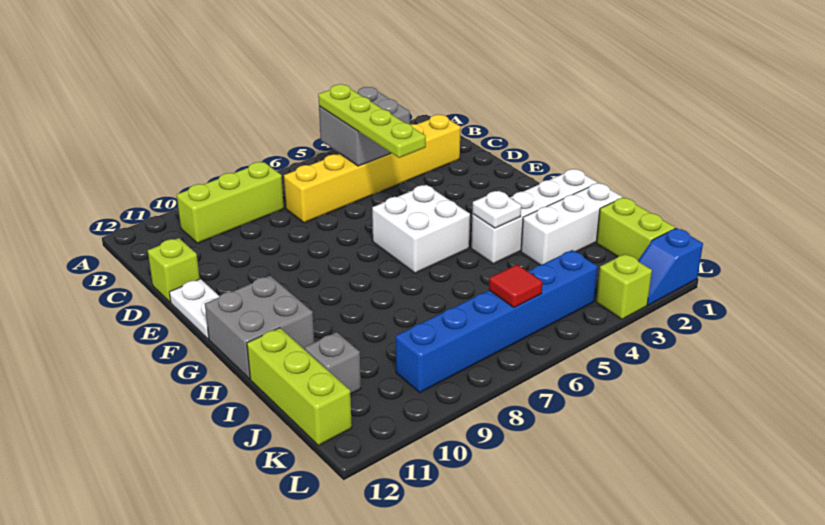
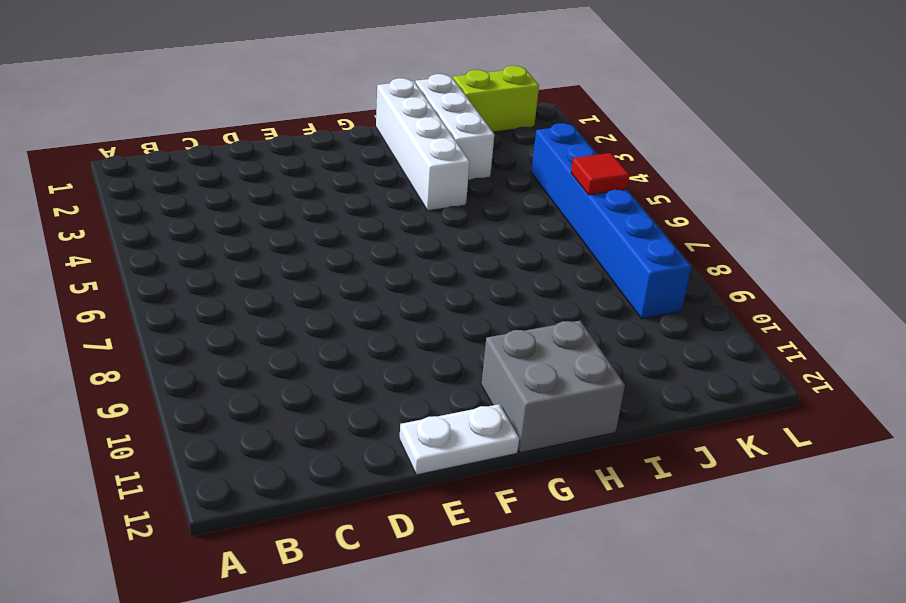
none -> lime brick B8:B10 level 1
none -> yellow brick C2:C7 level 1
none -> lime brick D12 level 1

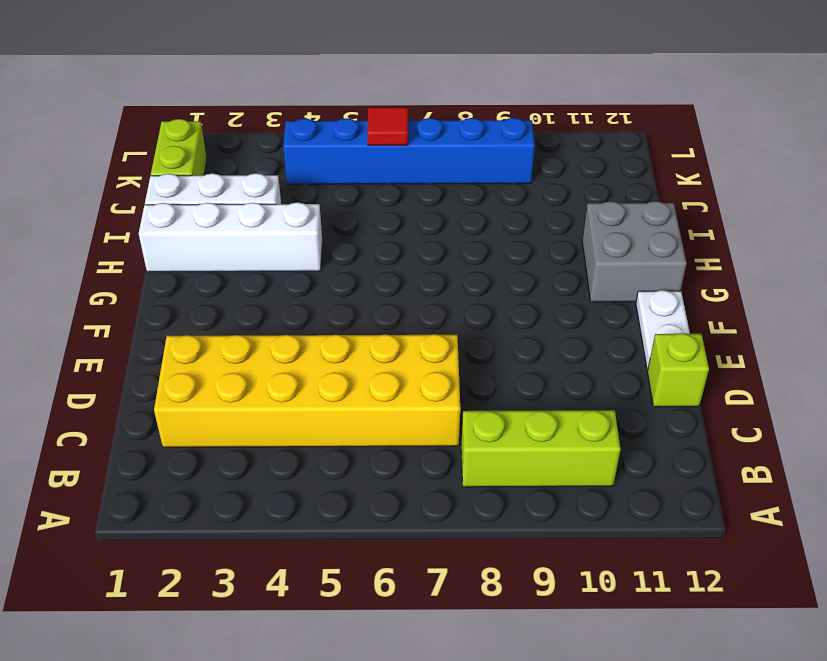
yellow brick C2:D7 level 1 -> yellow brick C2:C7 level 1
none -> white brick F5:G6 level 1
none -> lime brick I12:K12 level 1
none -> grey brick J11 level 1

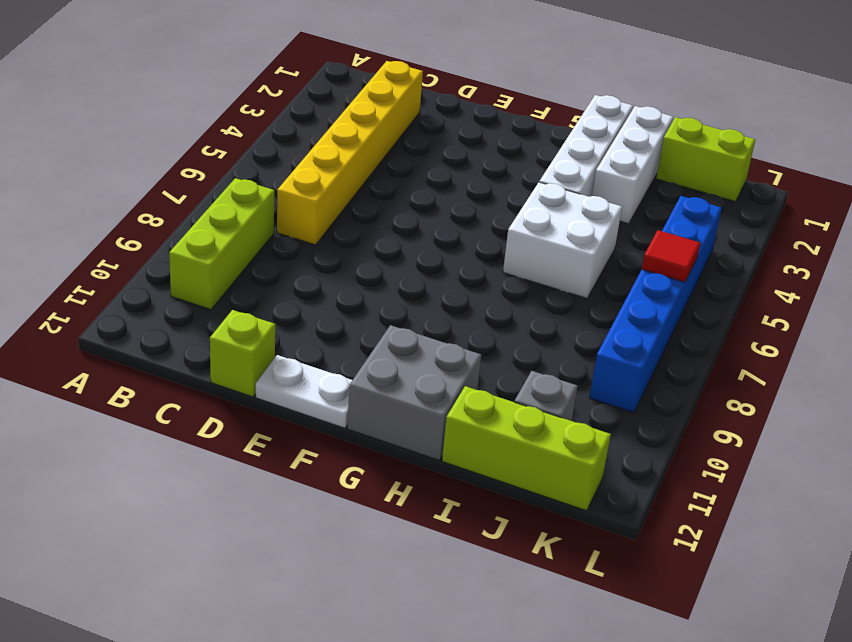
white brick H5:I6 level 1 -> white brick F5:G6 level 1
none -> blue slope L1:L2 level 1 top 1
none -> lime brick L3 level 1
none -> grey brick B4:C5 level 2

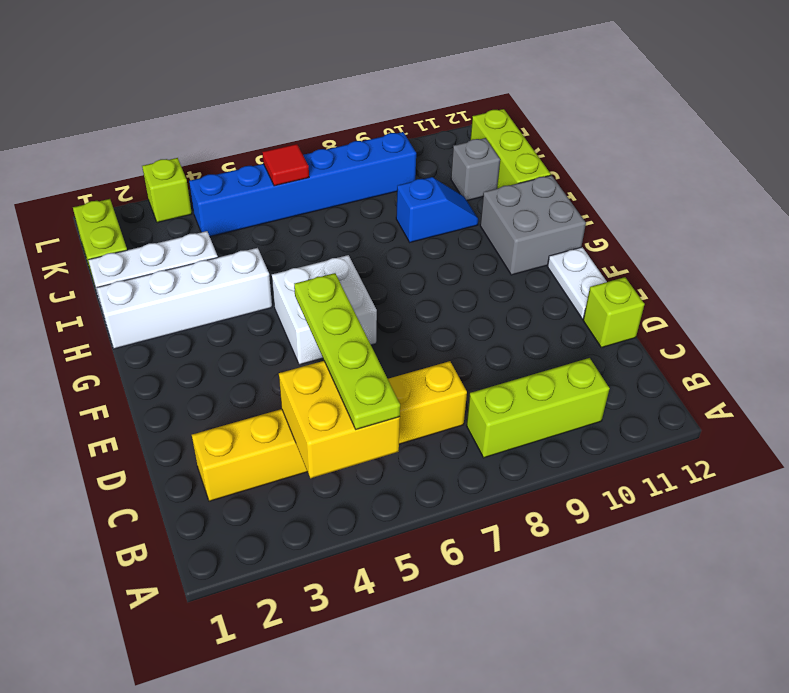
yellow brick B4:C5 level 2 -> grey brick B4:C5 level 2
blue slope I9:I10 level 1 top 9 -> blue slope L1:L2 level 1 top 1
none -> white plate H4 level 2

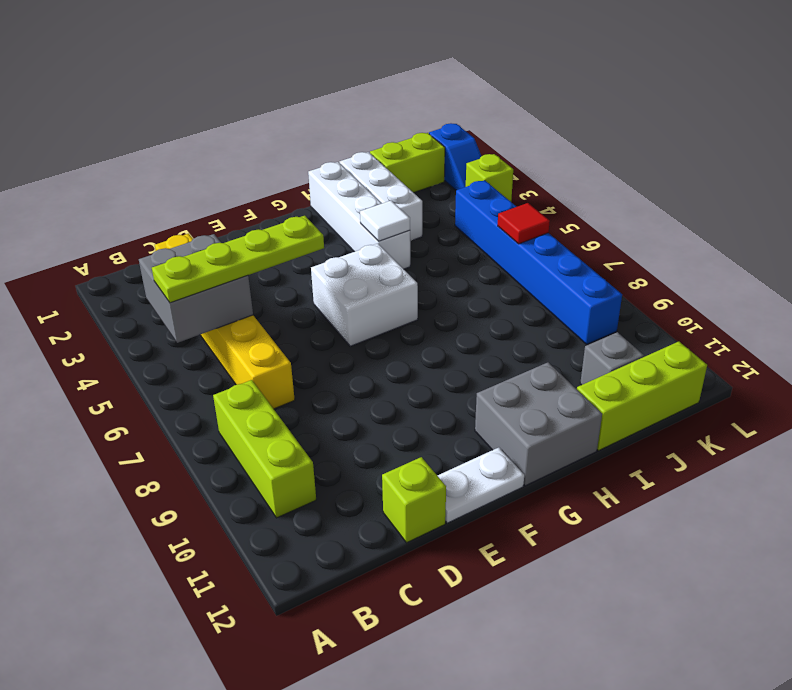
white tile H4 level 2 -> white plate H4 level 2

